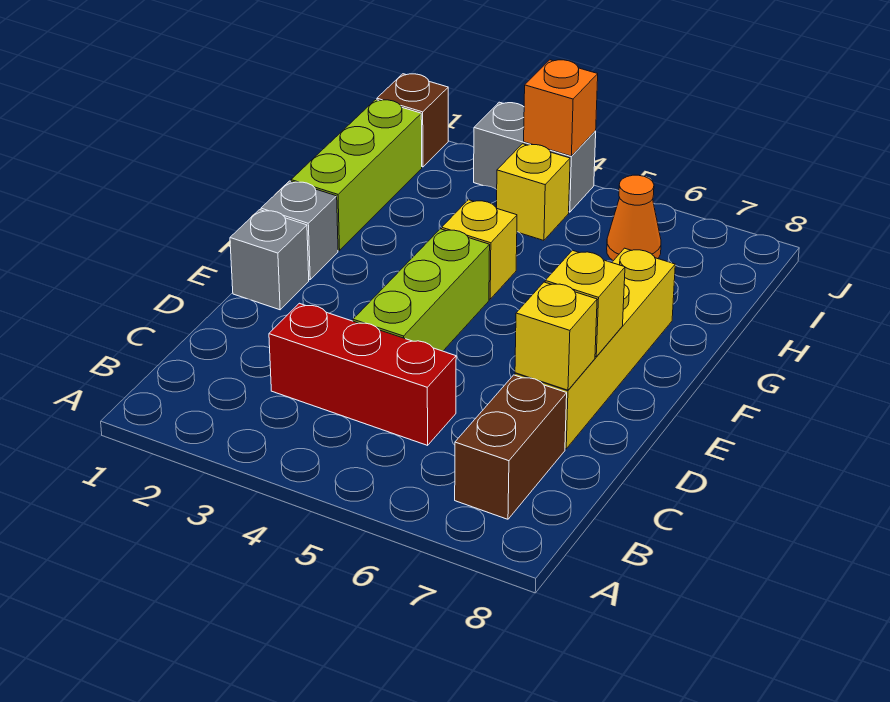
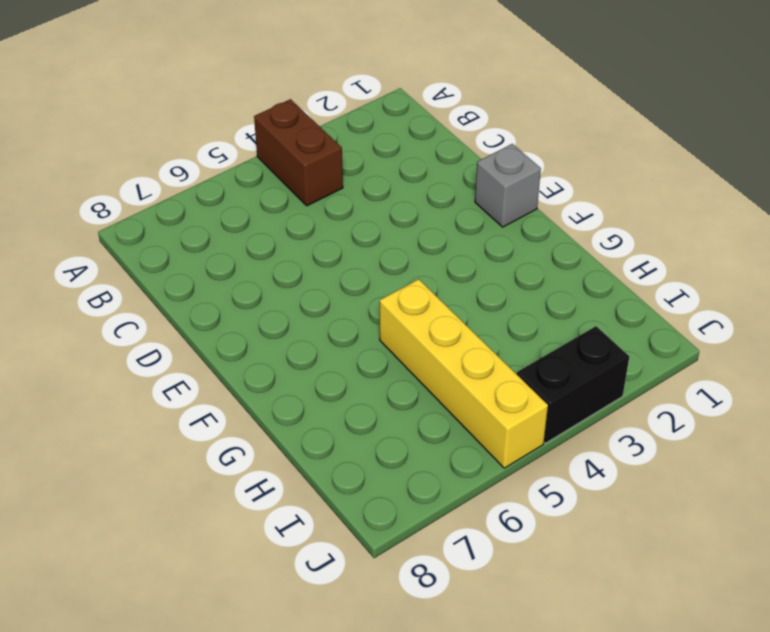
brown brick A4:B4 level 1 -> brown brick B7:C7 level 1
yellow brick G5:J5 level 1 -> yellow brick D7:G7 level 1
black brick J3:J4 level 1 -> grey brick J3:J4 level 1
none -> red brick C3:C5 level 1
none -> lime brick D4:F4 level 1
none -> grey brick F1 level 1

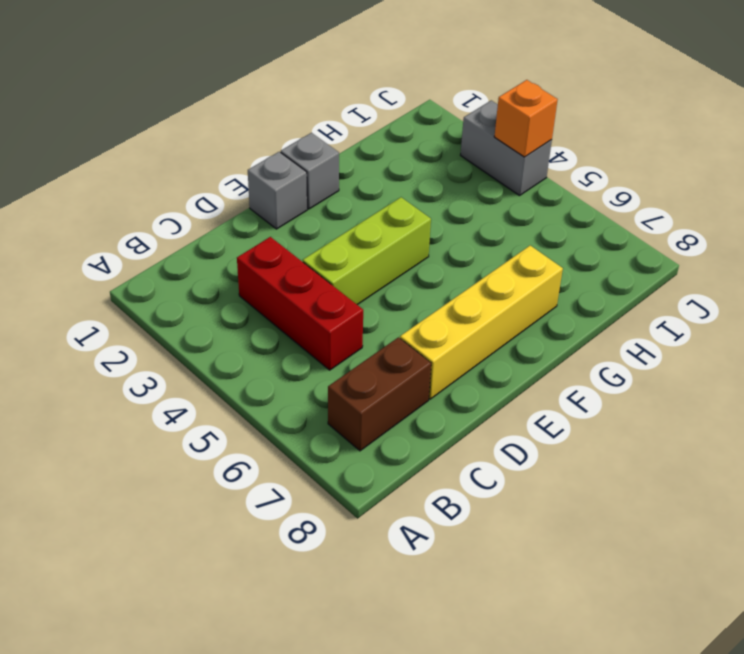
none -> lime brick G1:I1 level 1
none -> yellow brick G4 level 1
none -> yellow brick I4 level 1

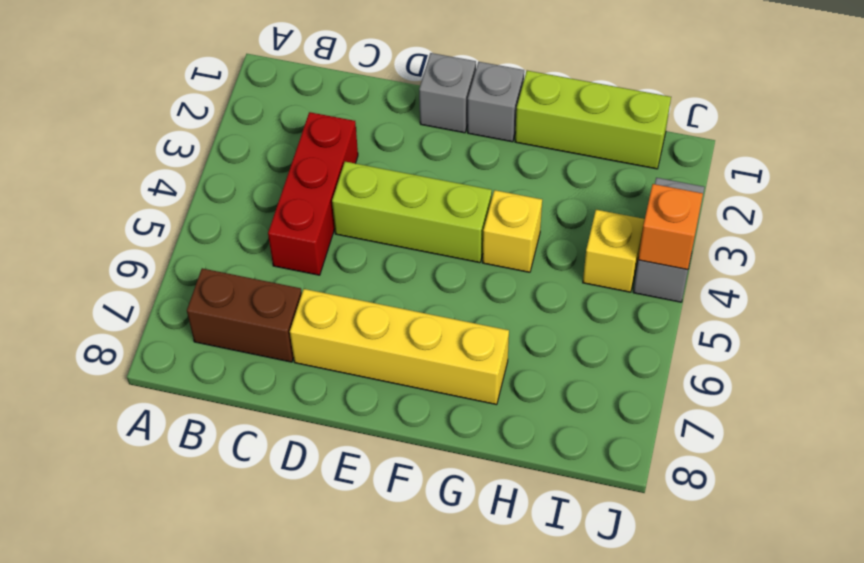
none -> orange cone I6 level 1
none -> brown brick J1 level 1
none -> yellow brick D7 level 2

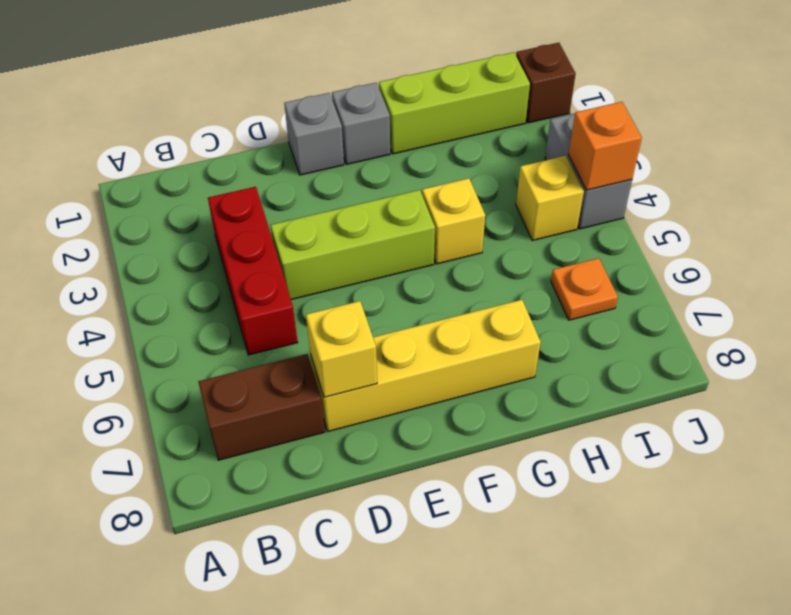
orange plate I6 level 1 -> orange cone I6 level 1
none -> yellow brick E7 level 2

